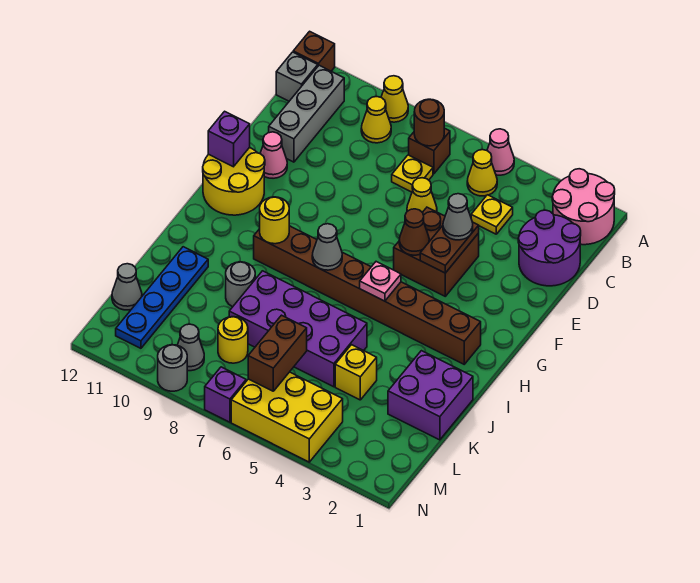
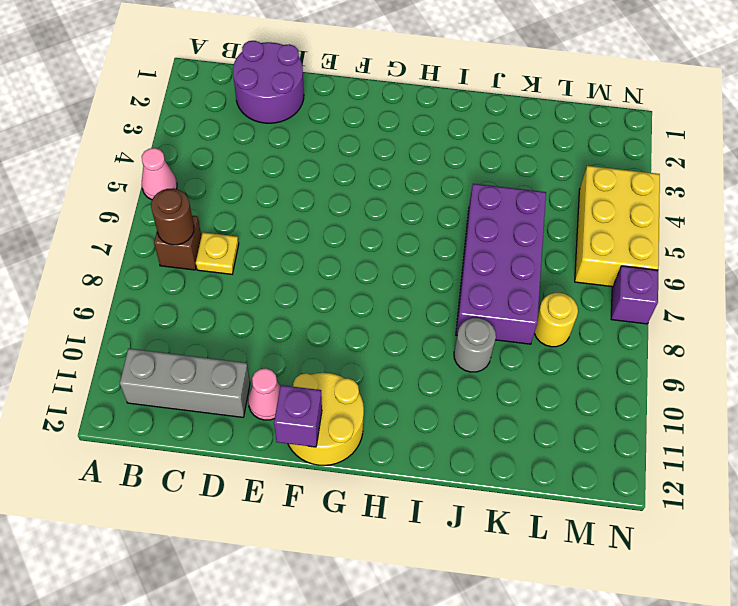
none -> pink round brick A1:B2 level 1
none -> yellow cone A9 level 1
none -> brown brick A12 level 1
none -> yellow cone B5 level 1

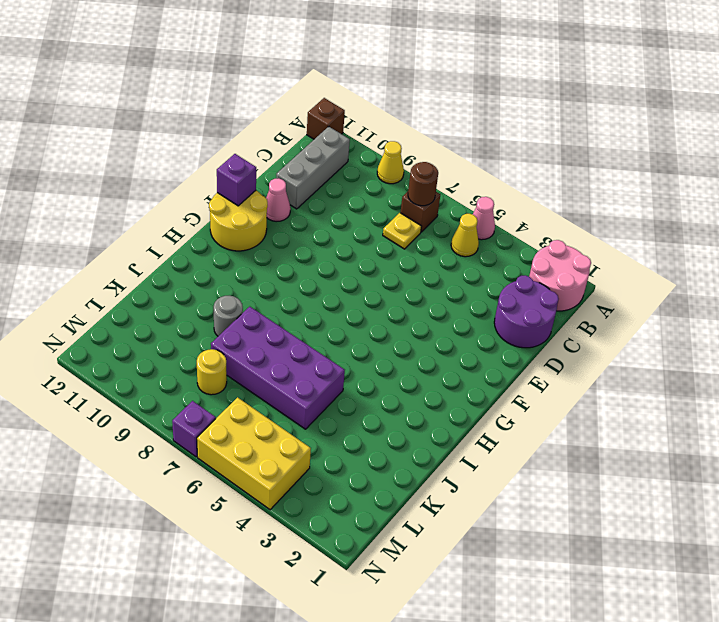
none -> yellow cone B9 level 1
none -> grey brick B12 level 1
none -> yellow plate C4 level 1
none -> yellow cone D6 level 1

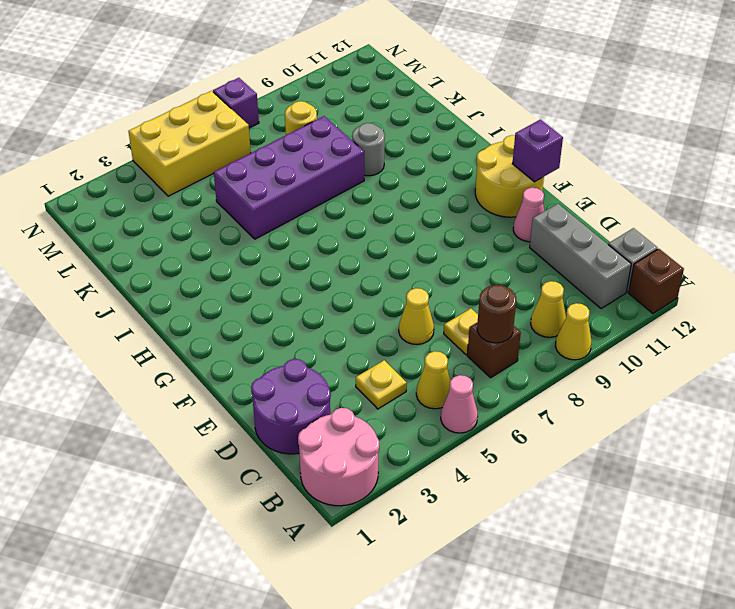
none -> brown brick E4:F5 level 1
none -> brown brick H2:H9 level 1
none -> purple brick J1:K2 level 1
none -> blue plate J11:M11 level 1

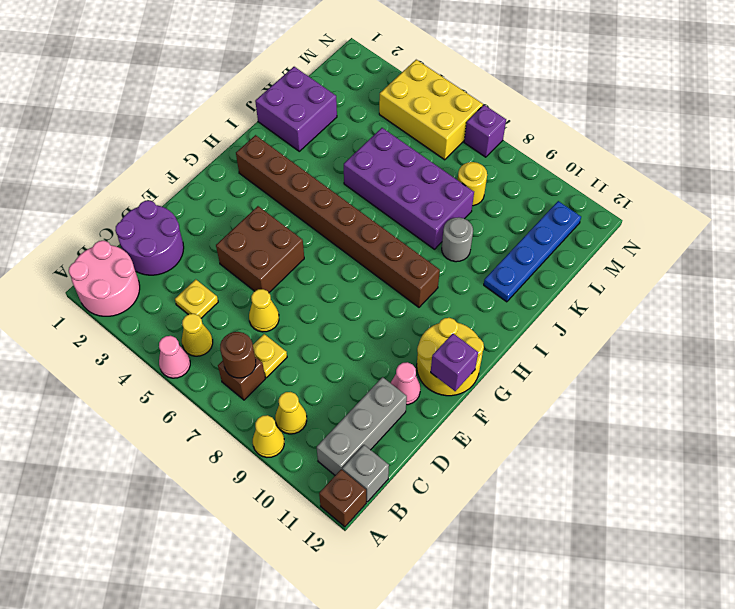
none -> yellow brick K4 level 1
none -> grey cone L12 level 1
none -> grey cone M9 level 1
none -> grey round brick N9 level 1

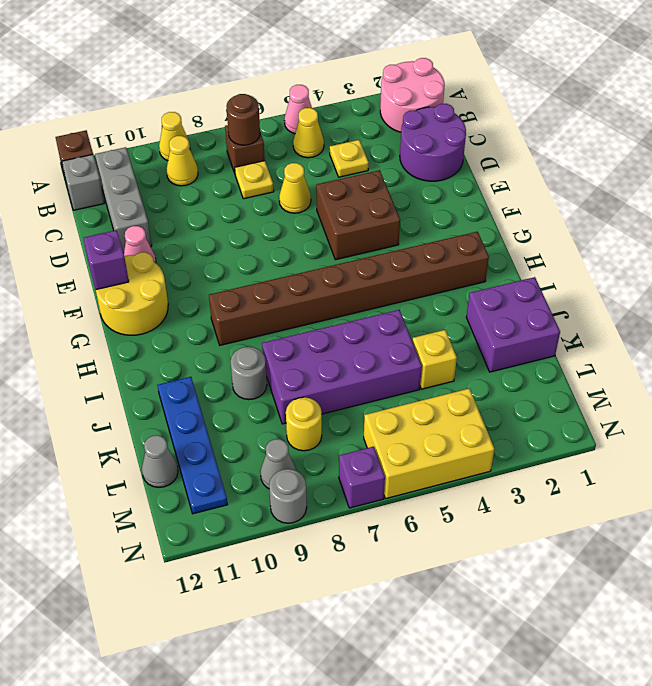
none -> brown plate E4:F4 level 2
none -> brown cone F5 level 2
none -> pink plate H5 level 2
none -> grey cone H7 level 2

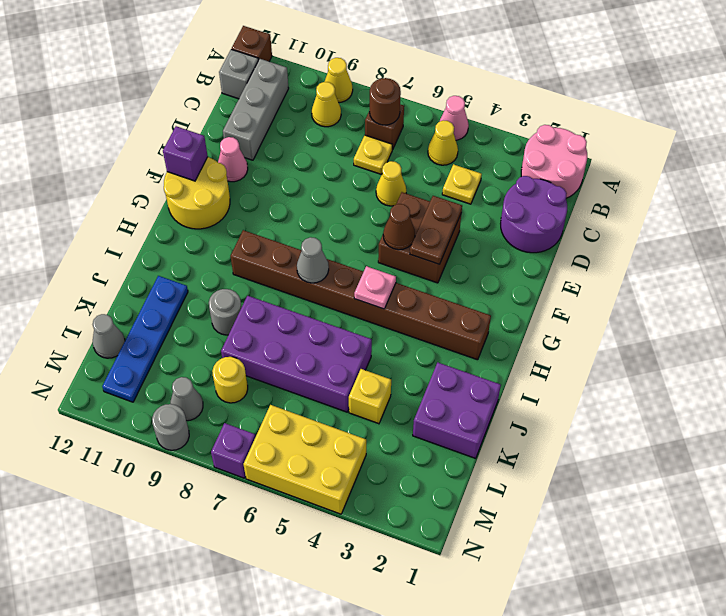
none -> yellow round brick H9 level 2
none -> brown brick L6:M6 level 2
none -> grey cone E4 level 3

